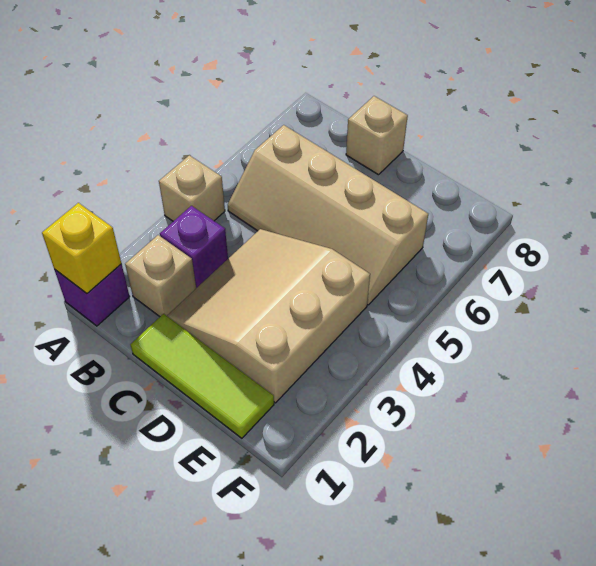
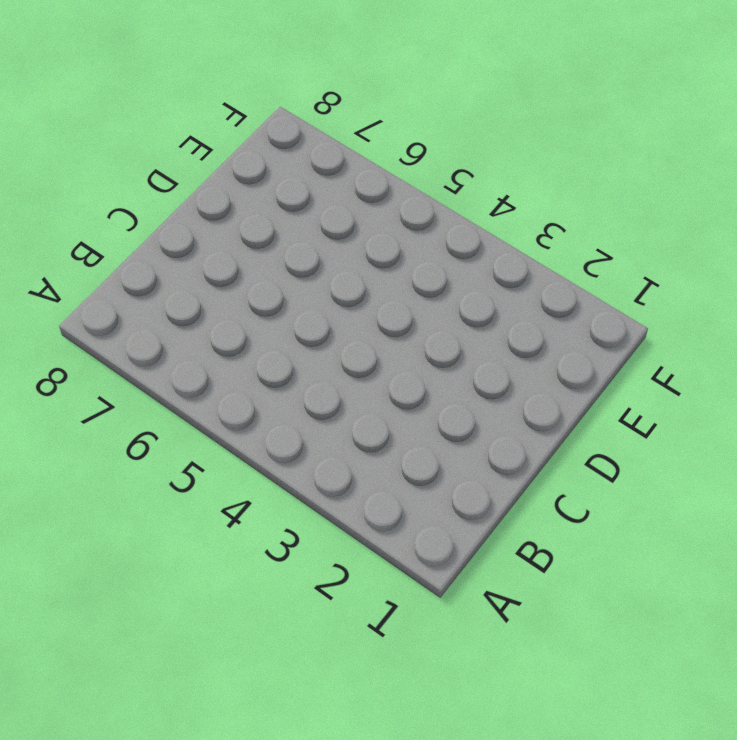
none -> purple brick A1 level 1
none -> tan brick A4 level 1

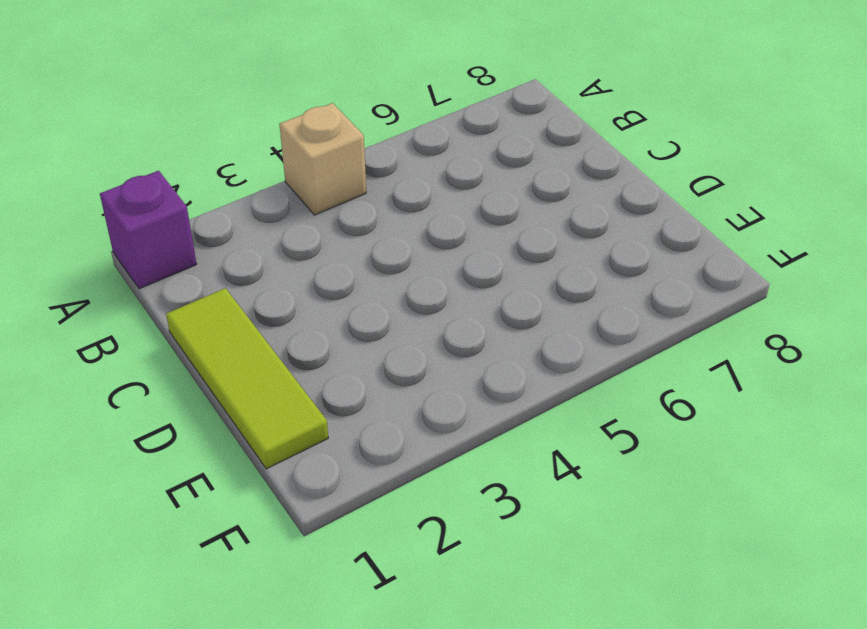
none -> tan brick B2 level 1
none -> purple brick B3 level 1

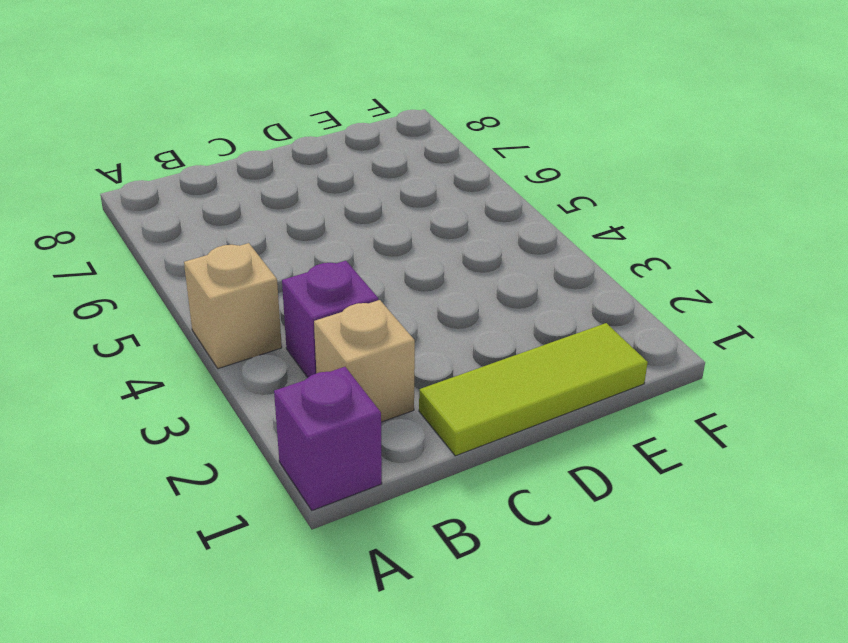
none -> tan slope B5:E6 level 1 top 6
none -> tan slope C2:E4 level 1 top E

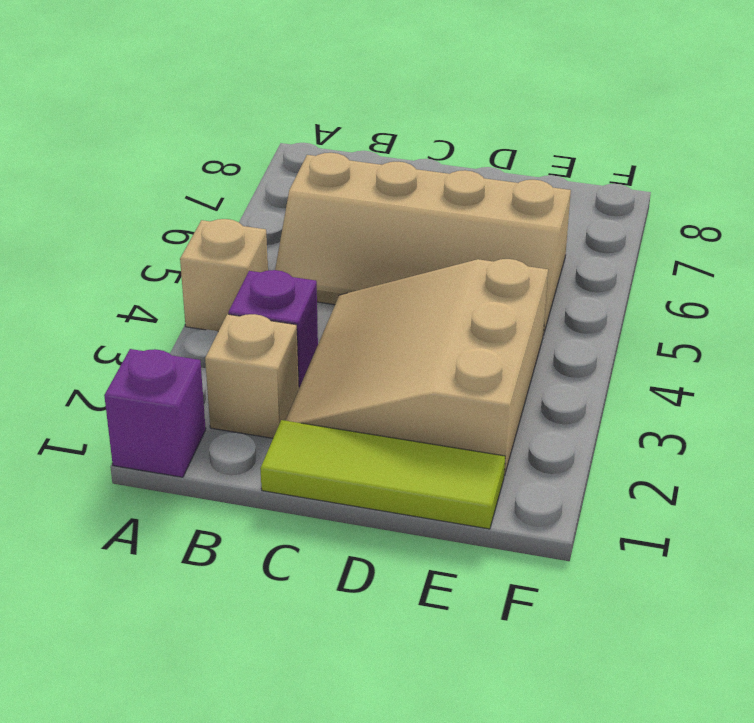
none -> tan brick C8 level 1
none -> yellow brick A1 level 2

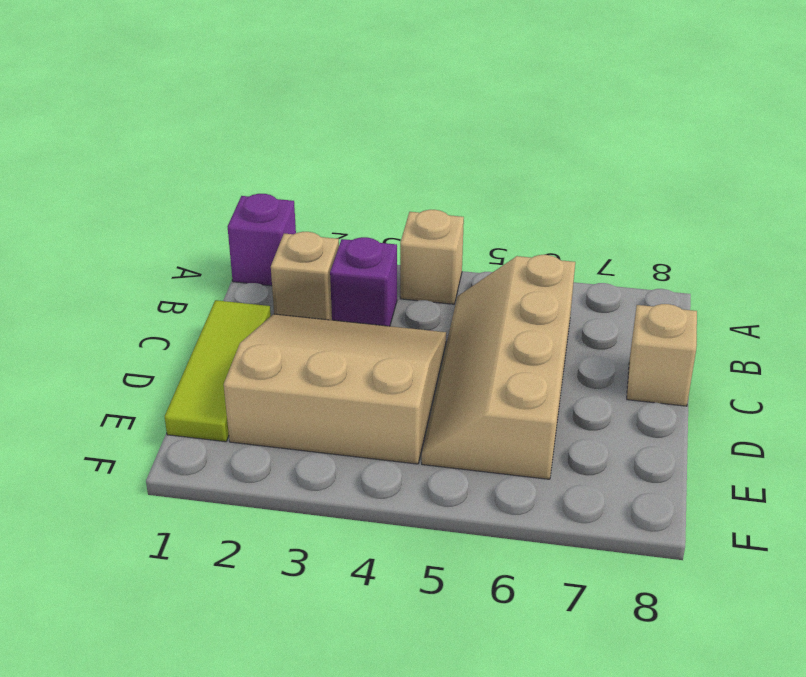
none -> yellow brick A1 level 2

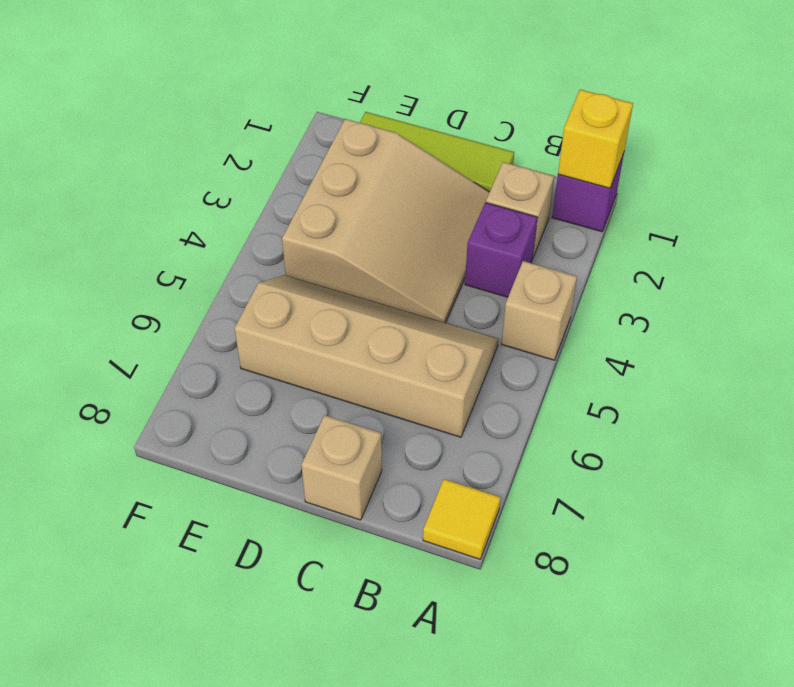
yellow tile A8 level 1 -> none

